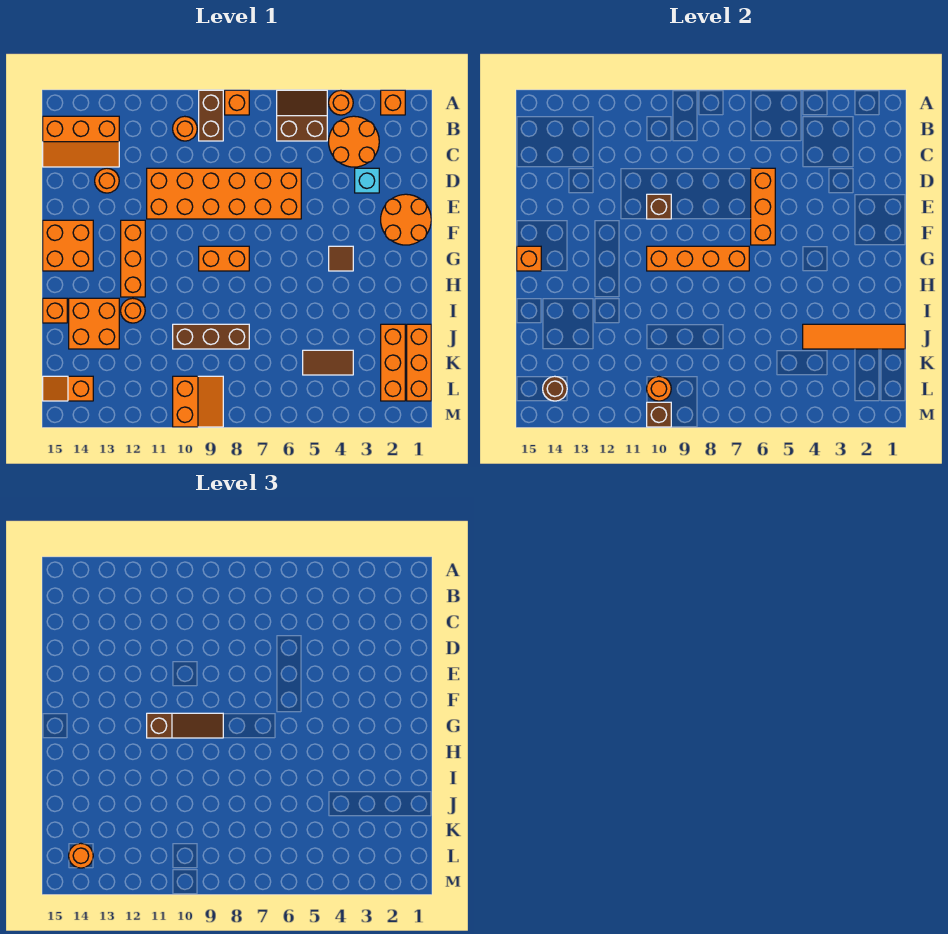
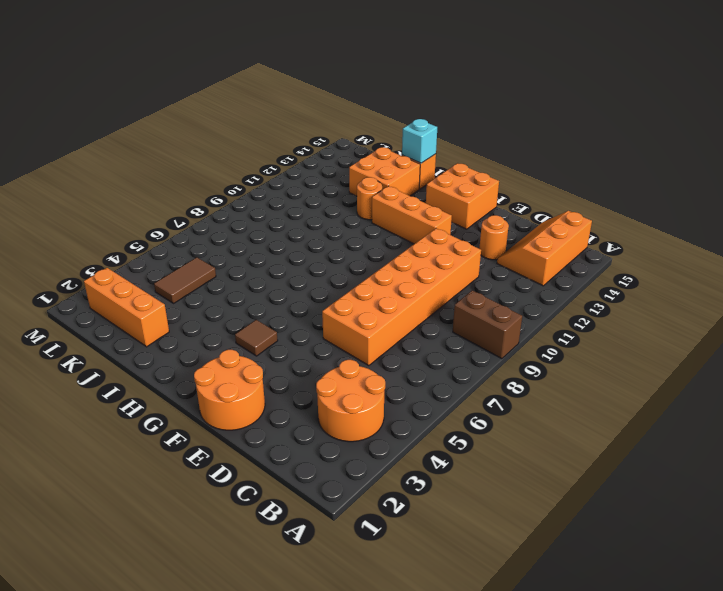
cyan brick I15 level 2 -> cyan brick D3 level 1
none -> orange brick A2 level 1
none -> orange round brick A4 level 1
none -> brown slope A5:B6 level 1 top B
none -> orange brick A8 level 1

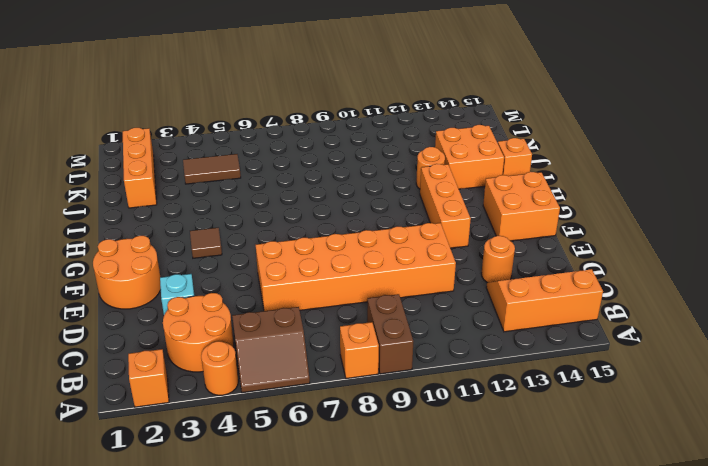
none -> orange round brick B10 level 1
none -> orange brick G8:G9 level 1
none -> orange brick J1:L1 level 1
none -> brown brick J8:J10 level 1

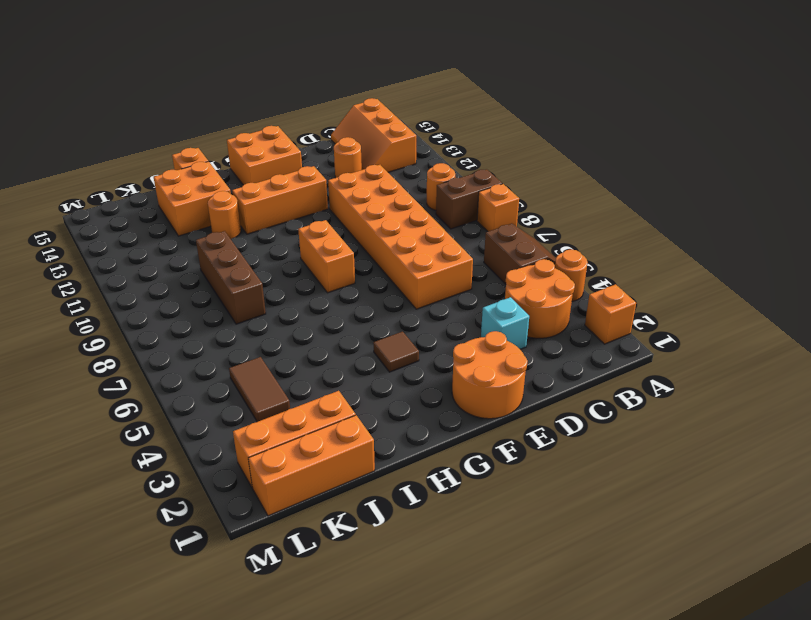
none -> orange slope L9:M10 level 1 top 10
none -> orange slope L14:L15 level 1 top 14
none -> orange brick D6:F6 level 2
none -> brown brick E10 level 2

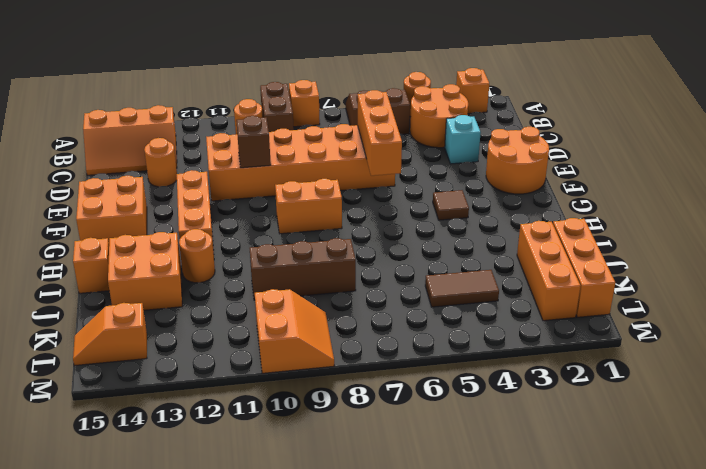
none -> orange brick G7:G10 level 2
none -> orange brick G15 level 2
none -> orange tile J1:J4 level 2
none -> orange round brick L10 level 2

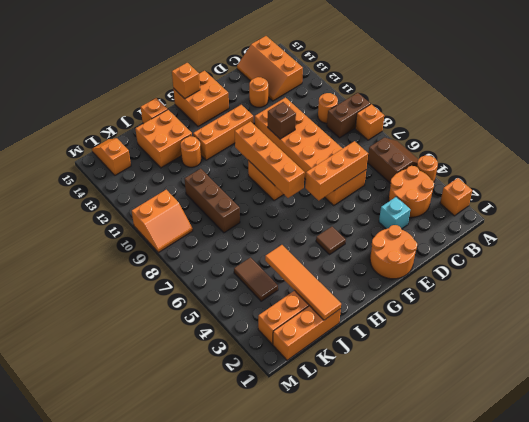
none -> orange round brick L10 level 2
none -> brown round brick L14 level 2
none -> brown brick M10 level 2
none -> brown slope G9:G11 level 3 top 11

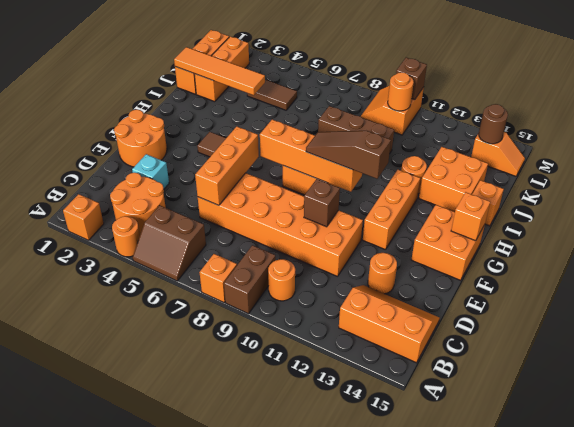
none -> orange round brick L14 level 3

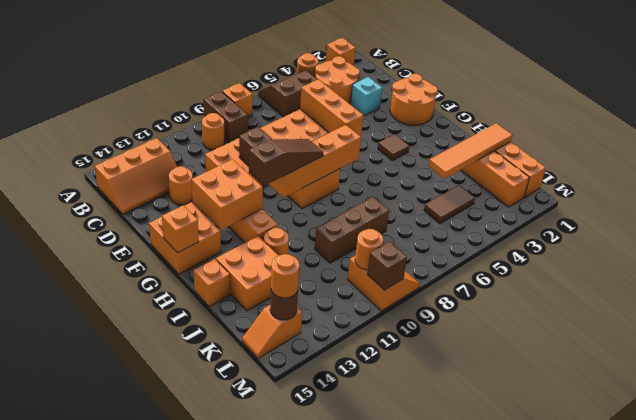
orange brick F12:G13 level 2 -> none

